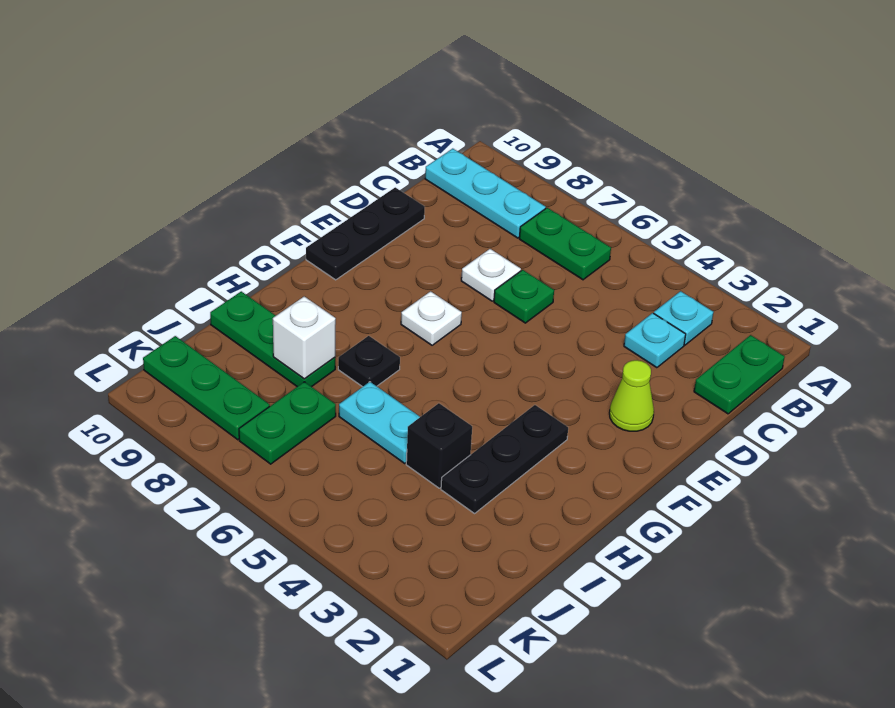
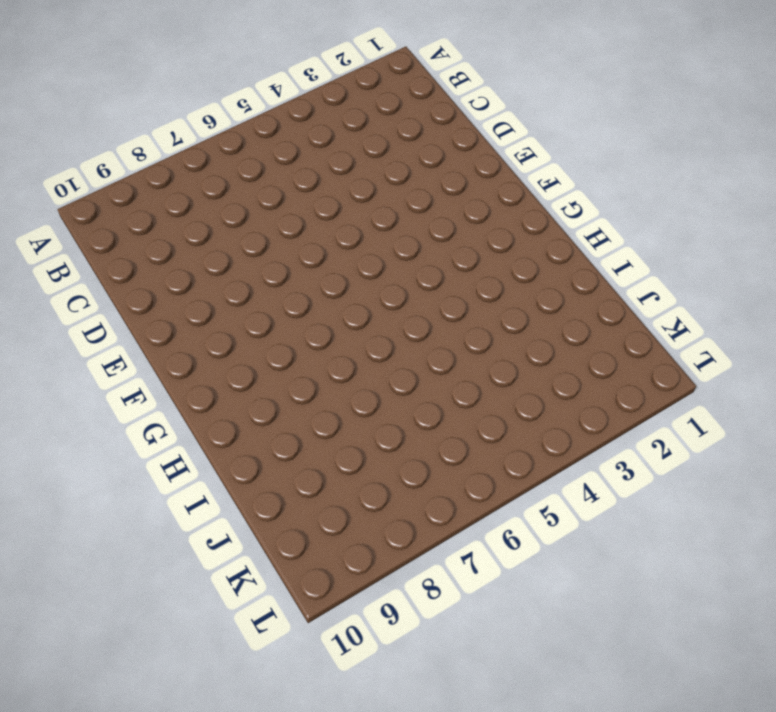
none -> green plate B1:C1 level 1
none -> cyan plate B3 level 1
none -> green plate B6:B7 level 1

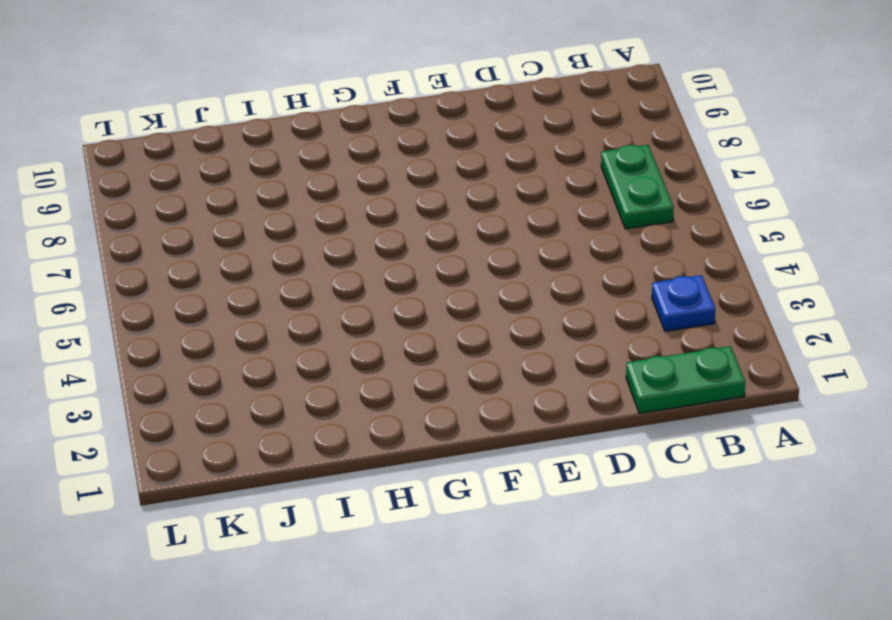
blue plate B3 level 1 -> cyan plate B3 level 1
none -> cyan plate B8:B10 level 1
none -> cyan plate C3 level 1
none -> green plate D6 level 1

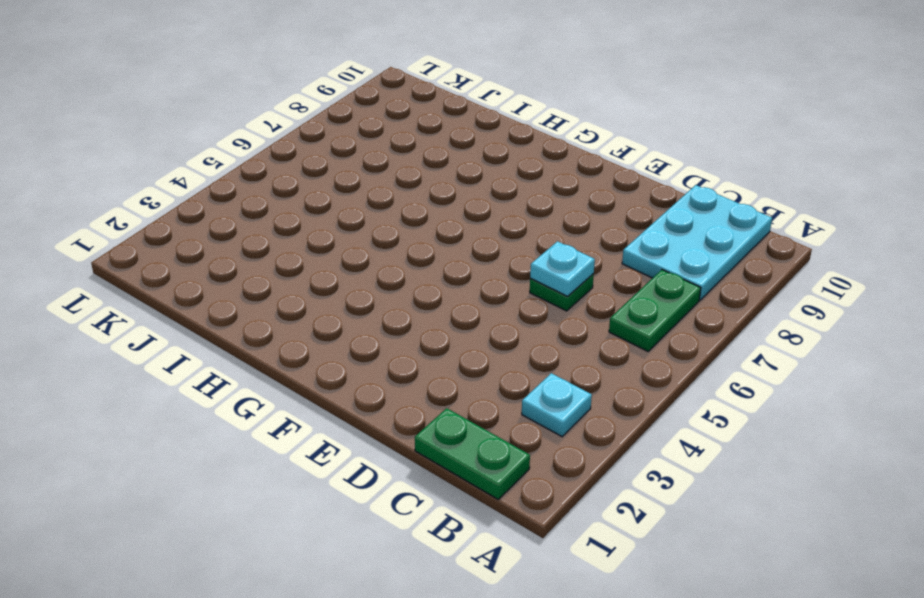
cyan plate B8:C10 level 1 -> cyan plate B8:B10 level 1
cyan plate D6 level 2 -> cyan plate C3 level 1
none -> white plate D7 level 1
none -> black plate D10:F10 level 1
none -> lime cone E2 level 1

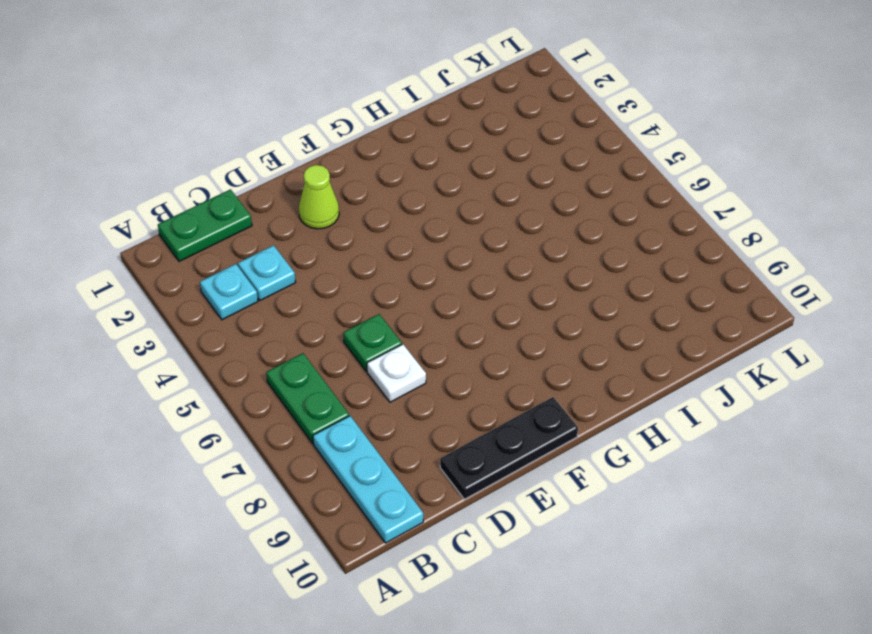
none -> white plate F7 level 1
none -> black plate G3:I3 level 1
none -> black plate H7 level 1

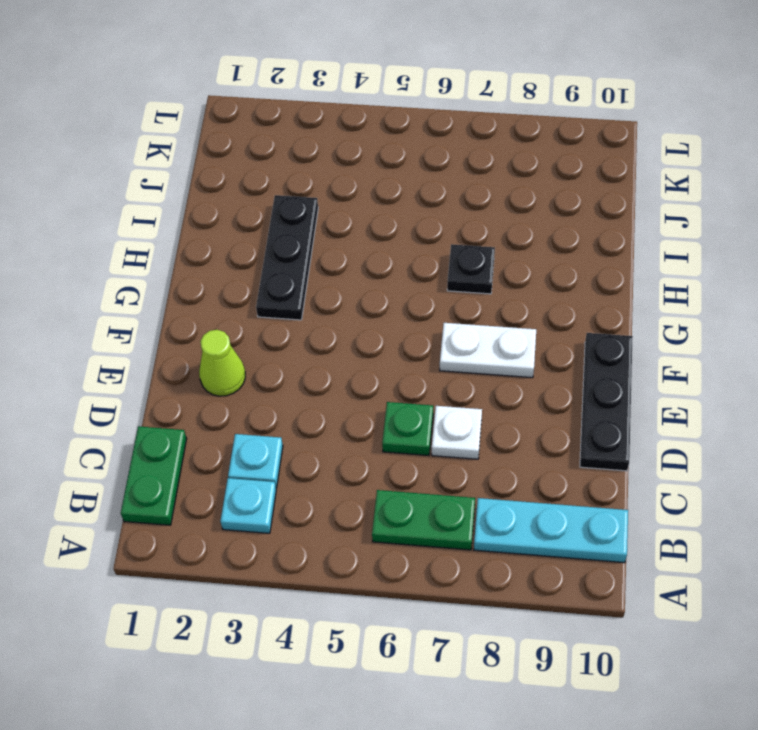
white plate F7:F8 level 1 -> white plate F7 level 1
none -> black brick I4 level 1
none -> cyan plate I5:I6 level 1
none -> green plate I8:I10 level 1

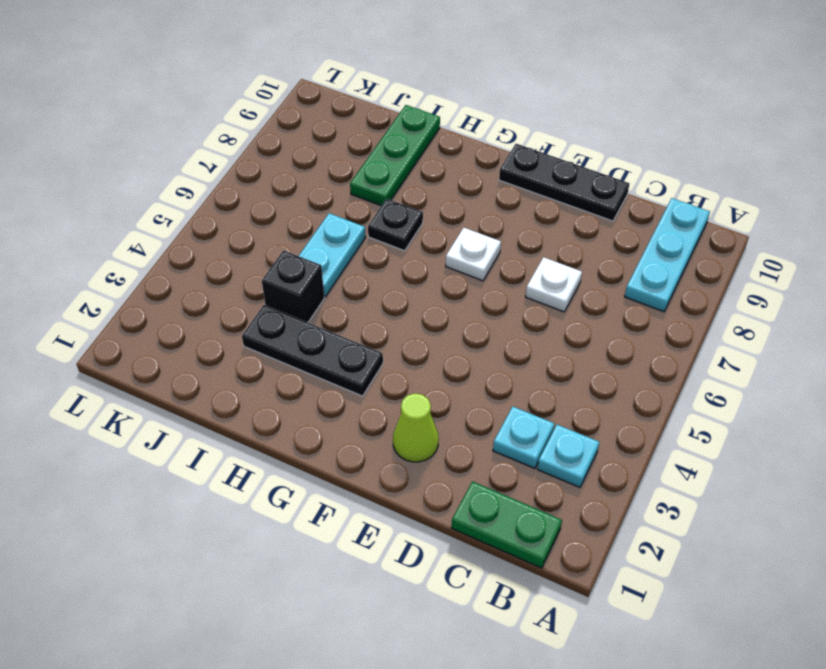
none -> green plate B6:B7 level 1
none -> green plate D6 level 1
none -> green plate J7:K7 level 1

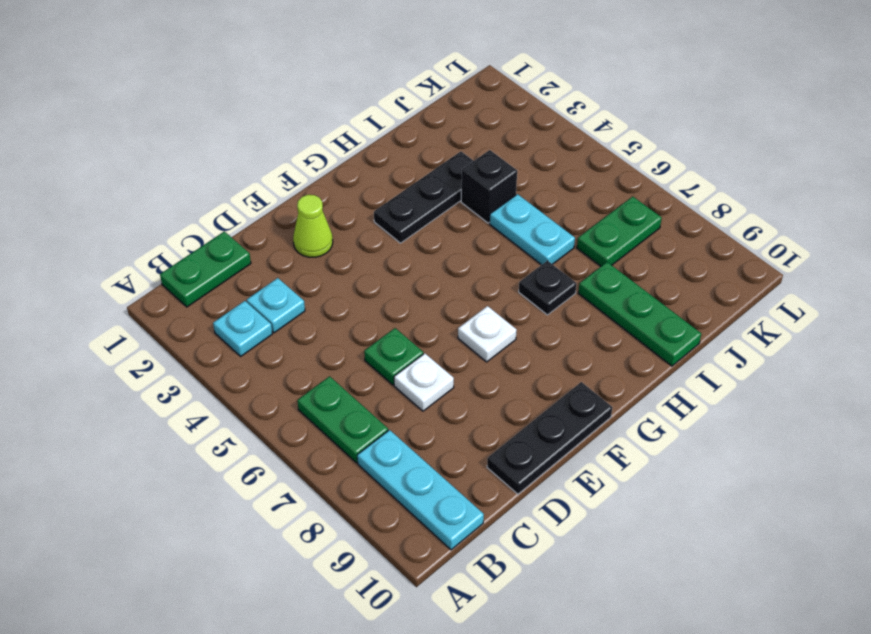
none -> green plate K8:K10 level 1
none -> white brick I8 level 2

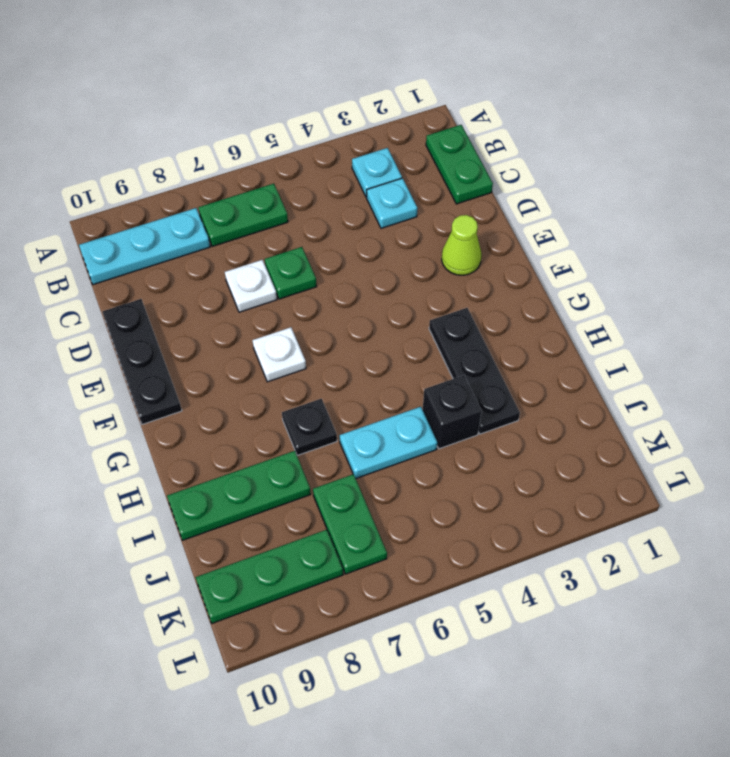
none -> white brick I8 level 2

